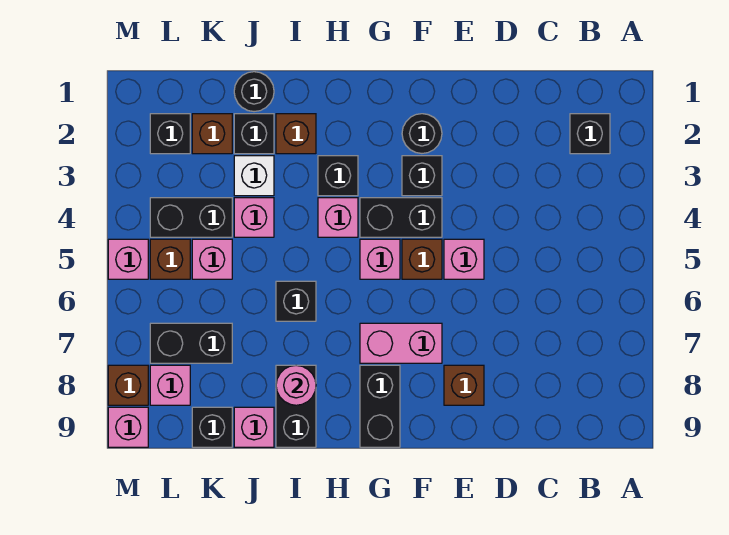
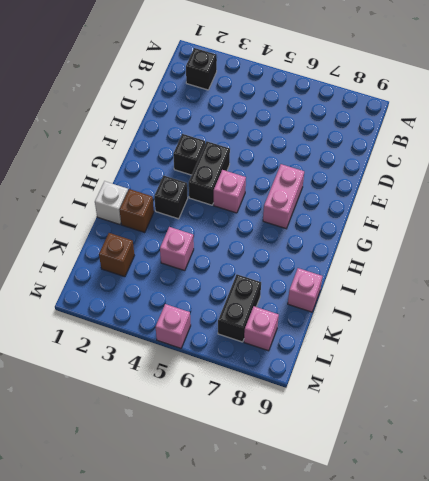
white brick I1 level 1 -> white brick J3 level 1
none -> pink brick E5 level 1
none -> brown brick E8 level 1
none -> black round brick F2 level 1
none -> brown brick F5 level 1

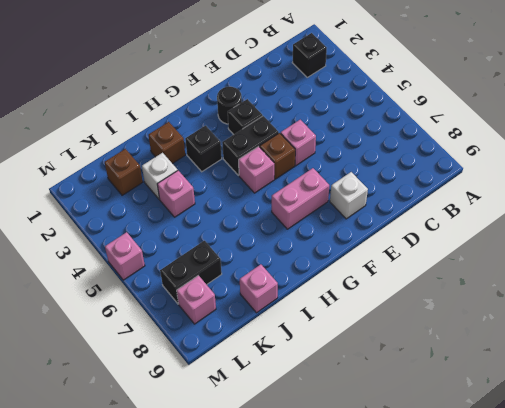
white brick E8 level 1 -> brown brick E8 level 1
none -> black brick G8:G9 level 1
none -> pink brick H4 level 1
none -> black brick I6 level 1
none -> black brick I8:I9 level 1

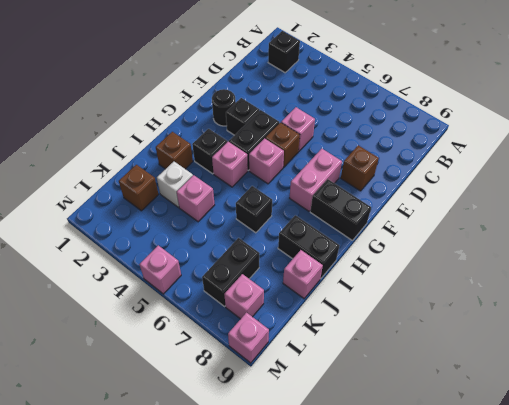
none -> black round brick J1 level 1
none -> black brick J2 level 1
none -> black brick K4:L4 level 1
none -> pink brick K5 level 1

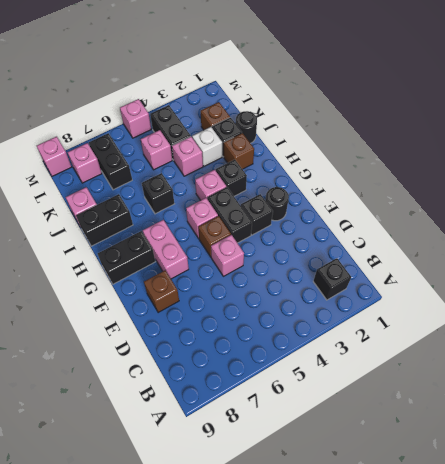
none -> black brick K9 level 1
none -> black brick L2 level 1
none -> brown brick L5 level 1
none -> brown brick M8 level 1

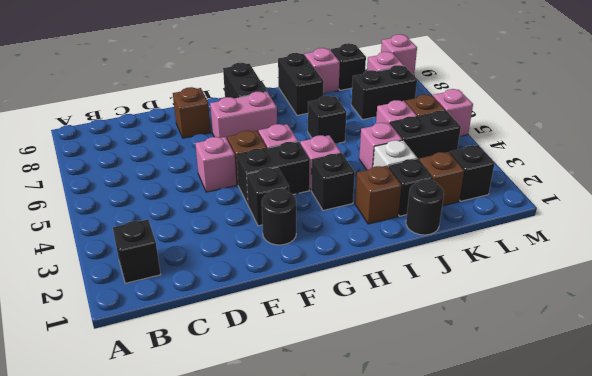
none -> brown brick M8 level 1
none -> pink round brick I8 level 2

